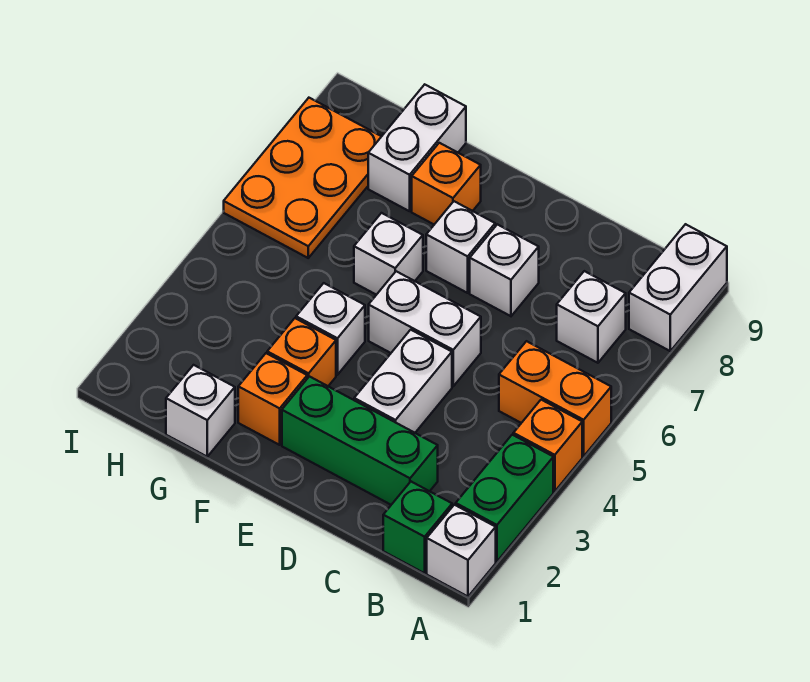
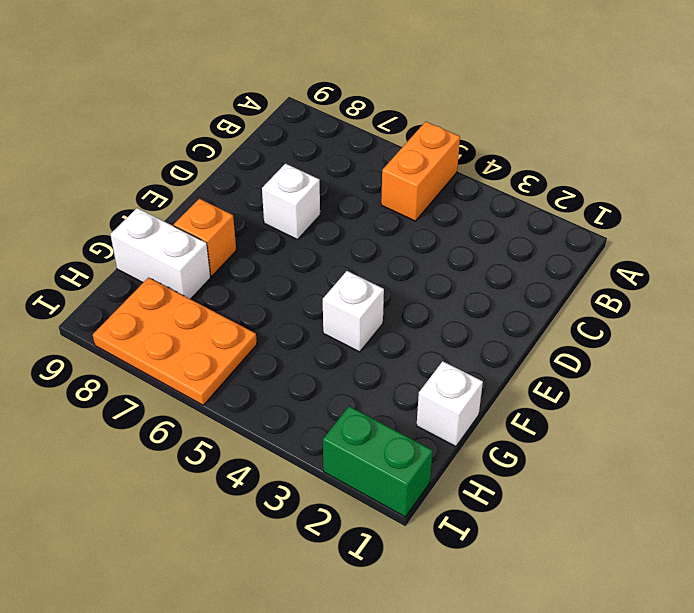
green brick I1:I2 level 1 -> green brick A2:A3 level 1
none -> white brick A1 level 1
none -> orange brick A4 level 1
none -> white brick A8:A9 level 1

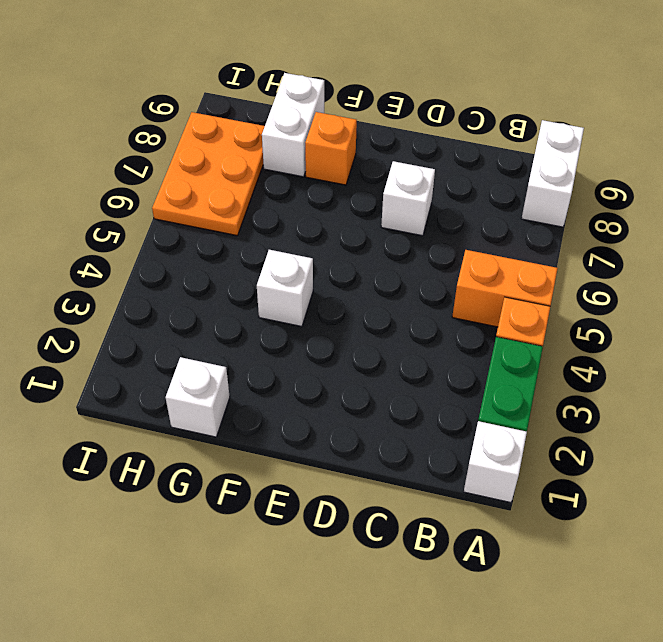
none -> green brick B1 level 1
none -> white brick B7 level 1
none -> green brick C2:E2 level 1

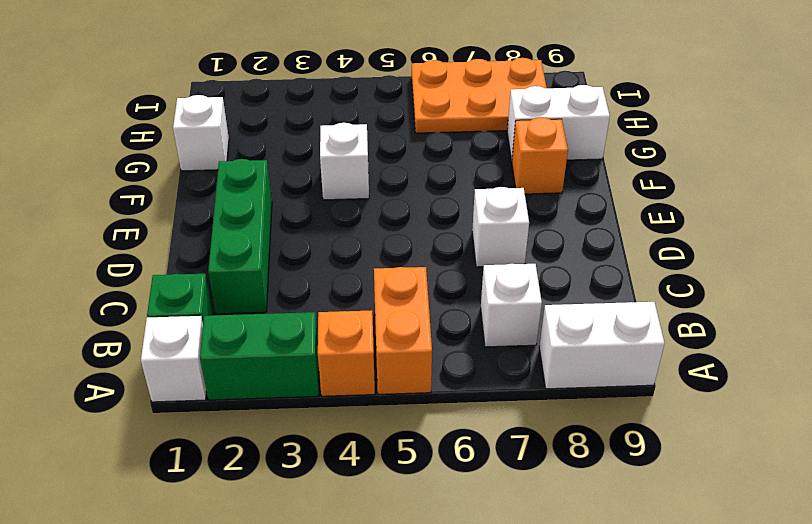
none -> white brick D3:D4 level 1
none -> white brick D5:E5 level 1
none -> white brick E7 level 1

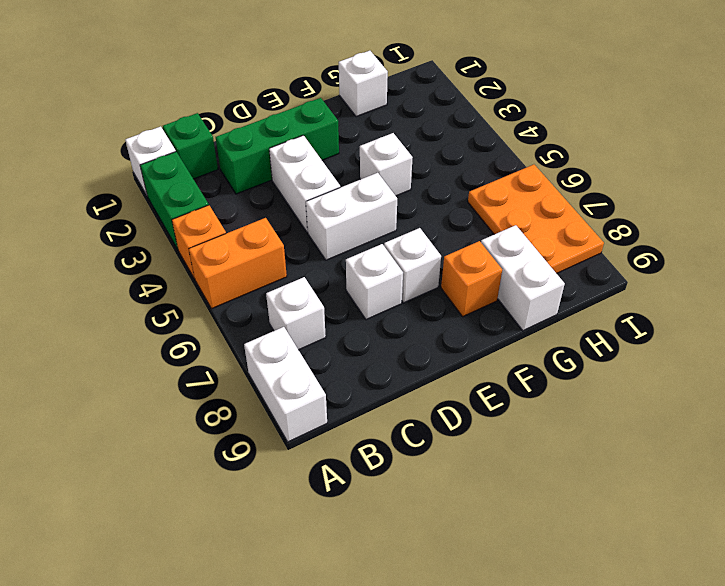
none -> orange brick F2 level 1
none -> orange brick F3 level 1
none -> white brick F6 level 1

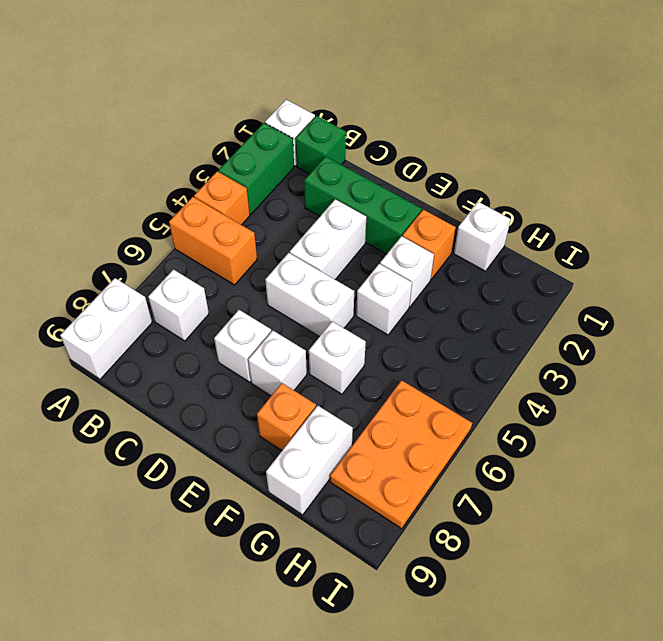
white brick F3 level 1 -> orange brick F3 level 1

